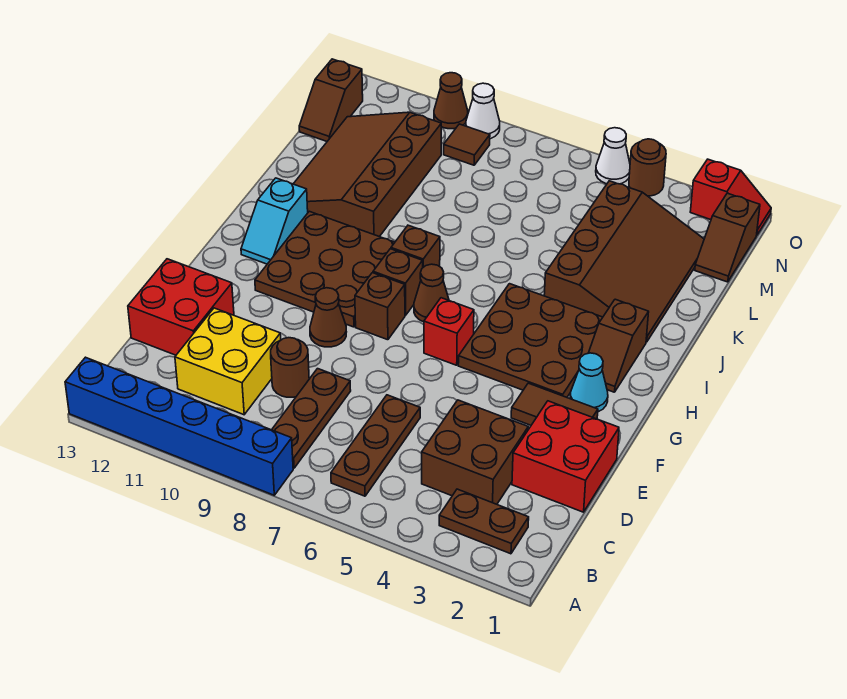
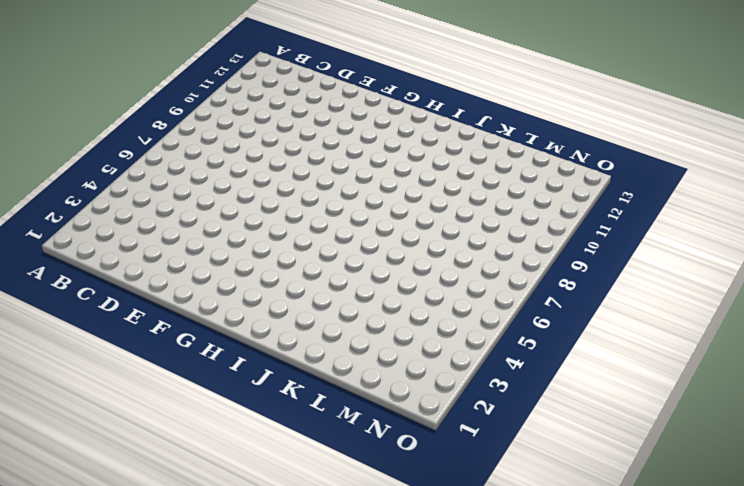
none -> blue brick A8:A13 level 1
none -> brown plate B2:B3 level 1
none -> brown plate B6:D6 level 1
none -> brown plate B8:D8 level 1

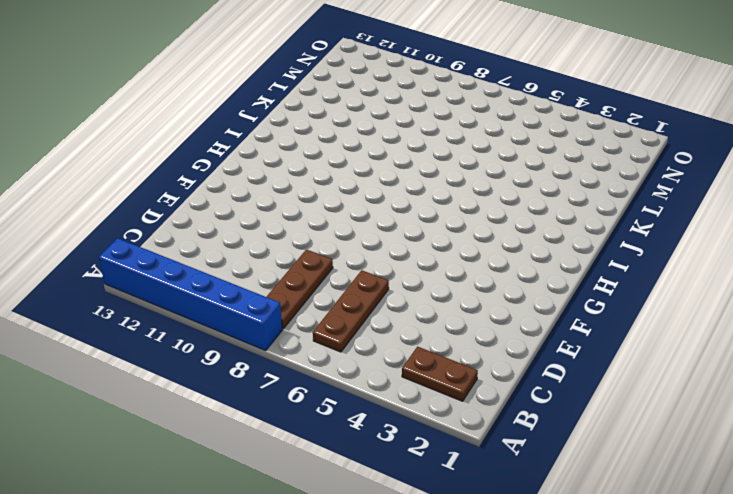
none -> brown brick C3:D4 level 1
none -> yellow brick C10:D11 level 1
none -> red brick D1:E2 level 1
none -> brown round brick D9 level 1

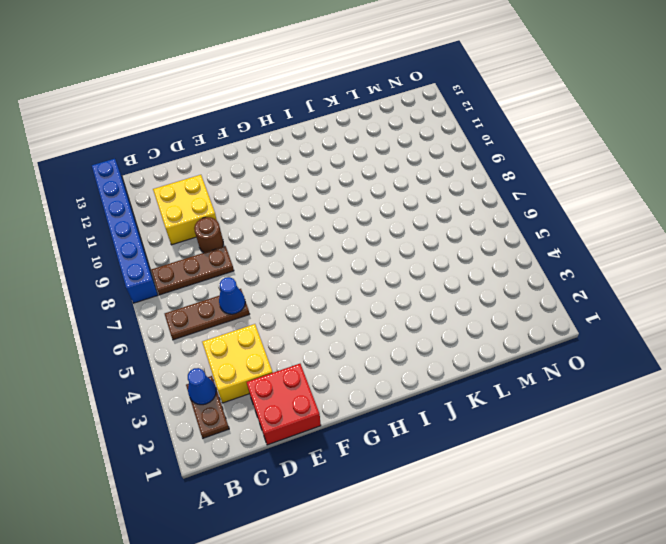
blue cone B3 level 2 -> none
yellow brick C3:D4 level 1 -> brown brick C3:D4 level 1
blue cone D6 level 2 -> none
none -> red brick D12:E13 level 1
none -> brown tile F2:F3 level 1
none -> brown cone F9 level 1
none -> cyan cone G2 level 1

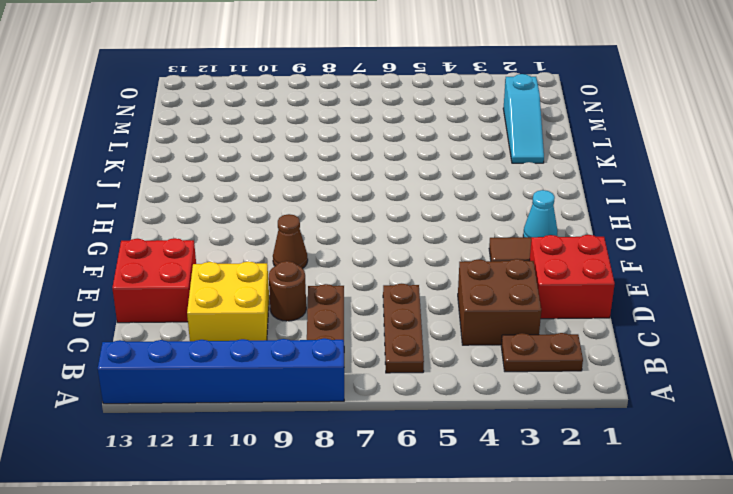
cyan slope K2:M2 level 1 top M -> brown slope J2:M4 level 1 top 4
none -> brown plate G3:I5 level 1
none -> red brick G6 level 1
none -> brown brick G8 level 1
none -> brown plate G9:I11 level 1

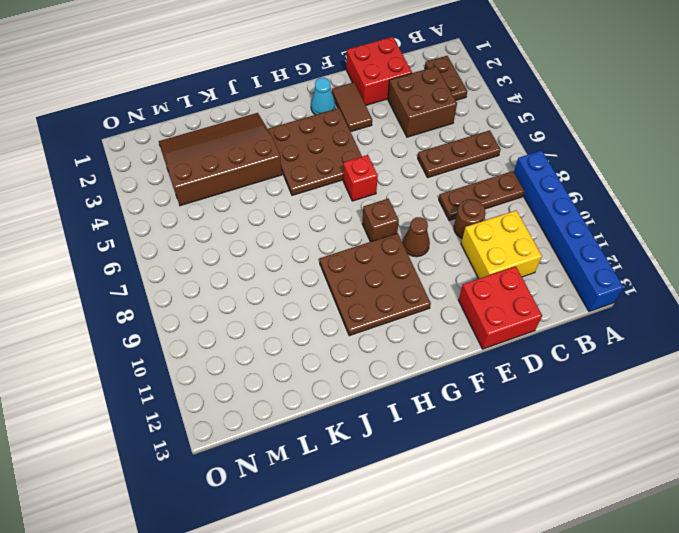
none -> brown slope H2:I2 level 1 top I
none -> brown cone H7 level 1
none -> brown brick H8 level 1
none -> cyan slope H12:I12 level 1 top I

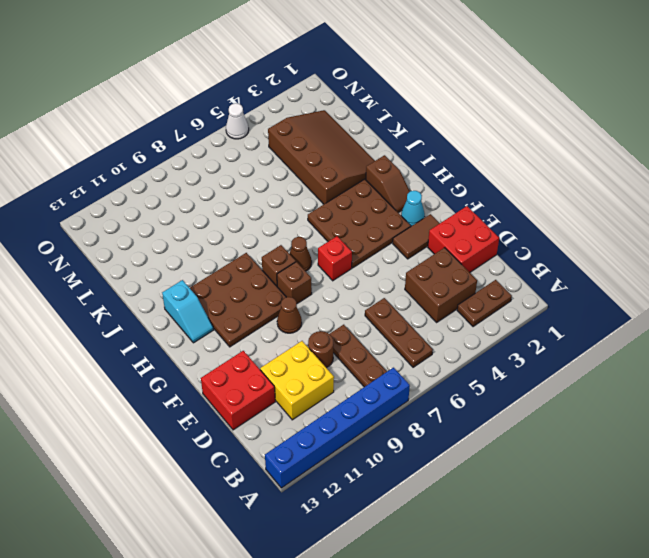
none -> brown brick I8 level 1
none -> brown slope J10:M12 level 1 top 10
none -> brown slope M1:N1 level 1 top N
none -> brown slope M13:N13 level 1 top N

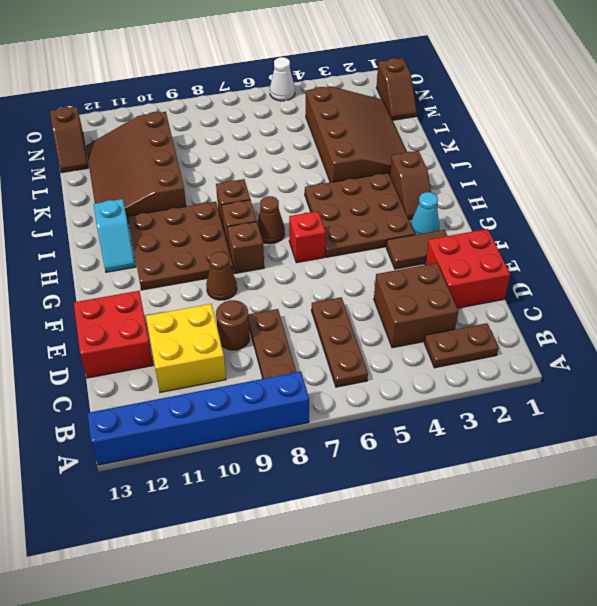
none -> brown tile N9 level 1
none -> red slope O1:O2 level 1 top 2
none -> brown round brick O4 level 1
none -> white cone O9 level 1

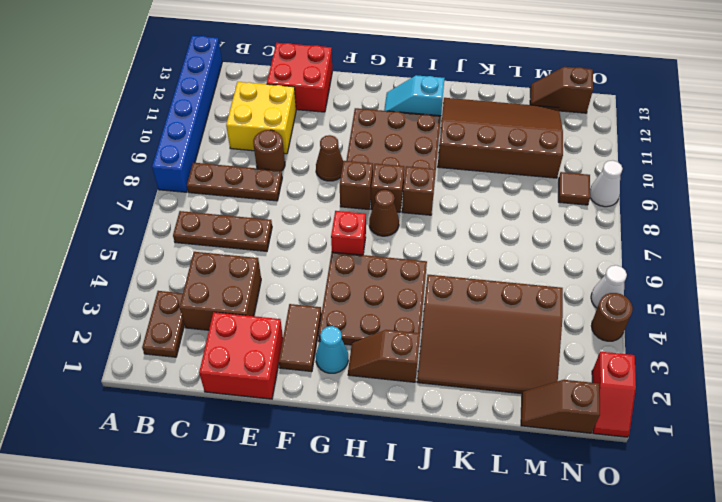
none -> brown cone O10 level 1

